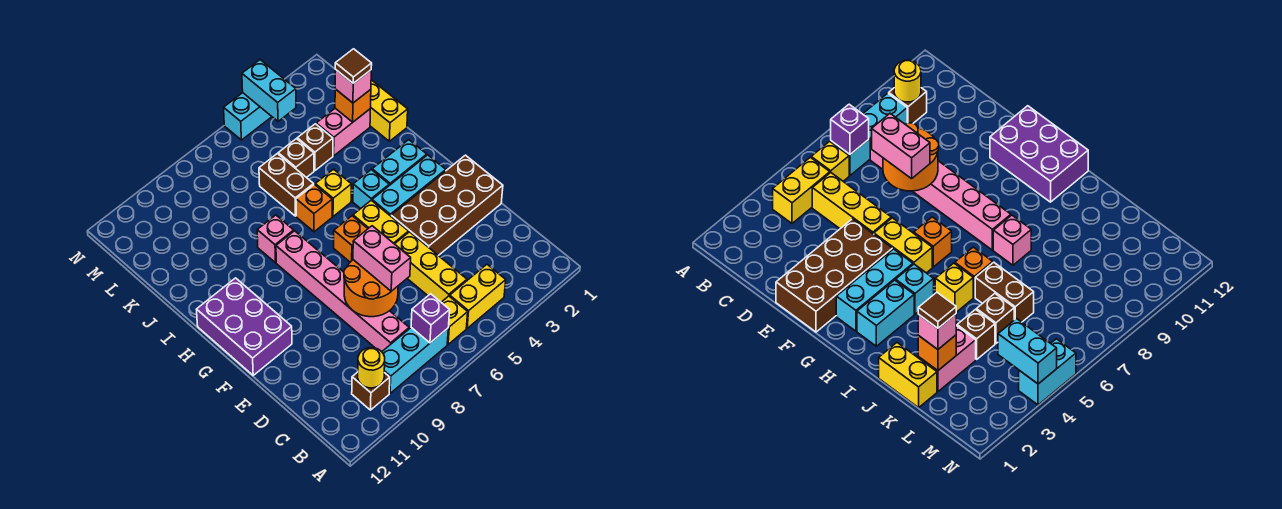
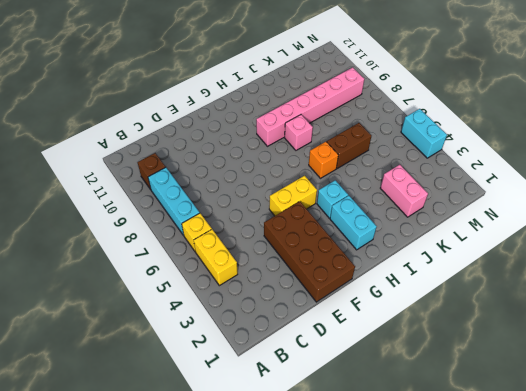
pink brick H9:M9 level 1 -> pink brick C8:H8 level 1
none -> yellow brick C5:E5 level 1
none -> purple brick F11:H12 level 1
none -> cyan brick G2:G4 level 1
none -> orange brick G6 level 1

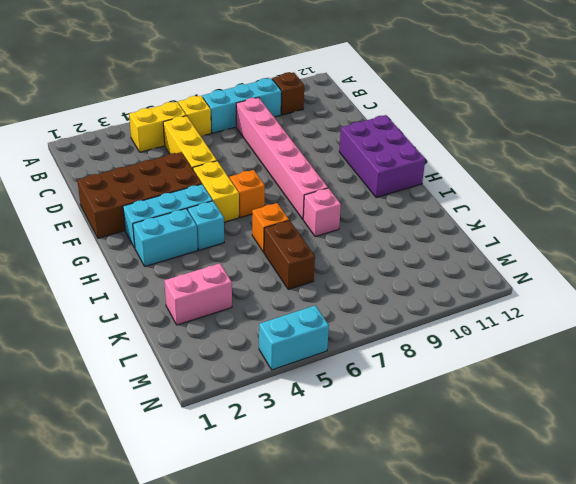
none -> yellow brick I5 level 1
none -> yellow brick J1:K1 level 1
none -> brown brick K4 level 1
none -> brown brick K5 level 1

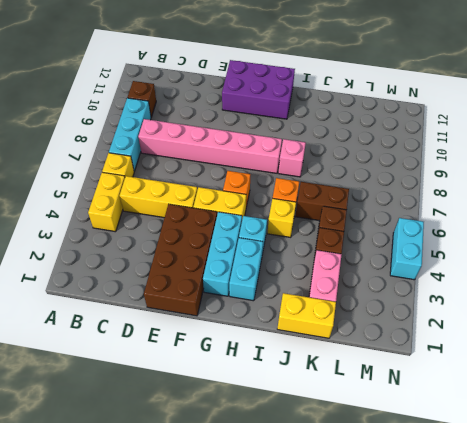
none -> purple brick B7 level 2
none -> yellow round brick B10 level 2
none -> orange round brick D7:E8 level 2
none -> orange brick K2 level 2

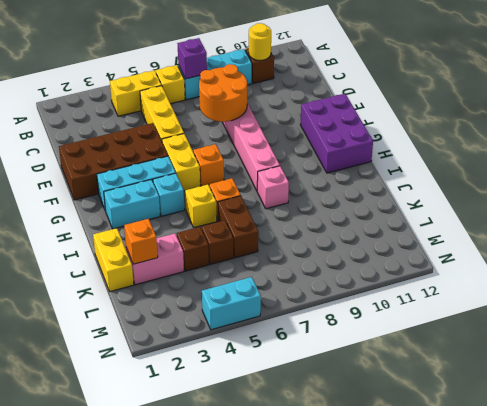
none -> cyan brick M4:N4 level 2
none -> pink brick D7:E7 level 3
none -> pink brick K2 level 3
none -> brown tile K2 level 4

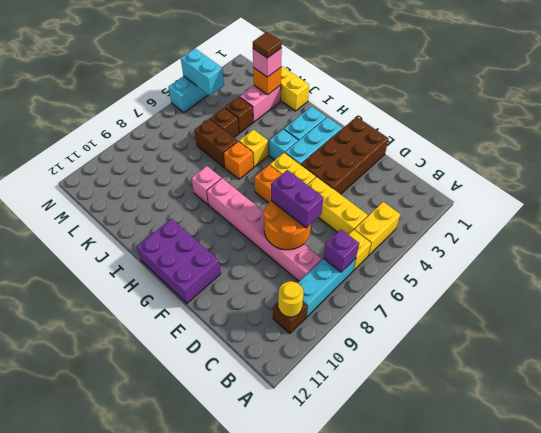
purple brick D7:E7 level 3 -> pink brick D7:E7 level 3

